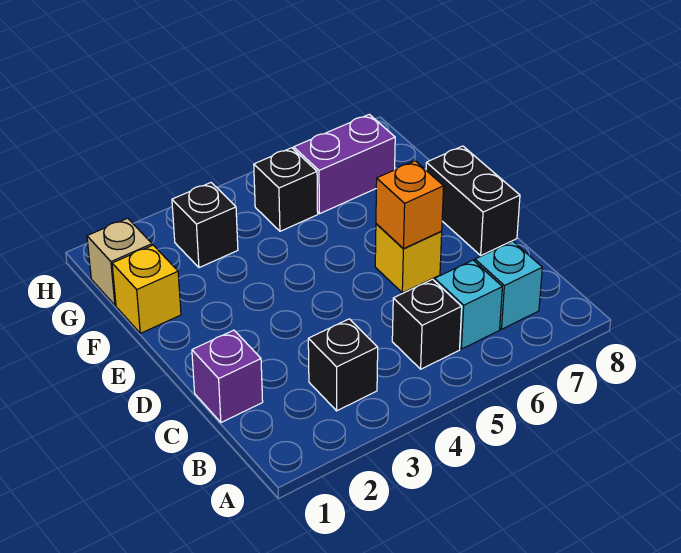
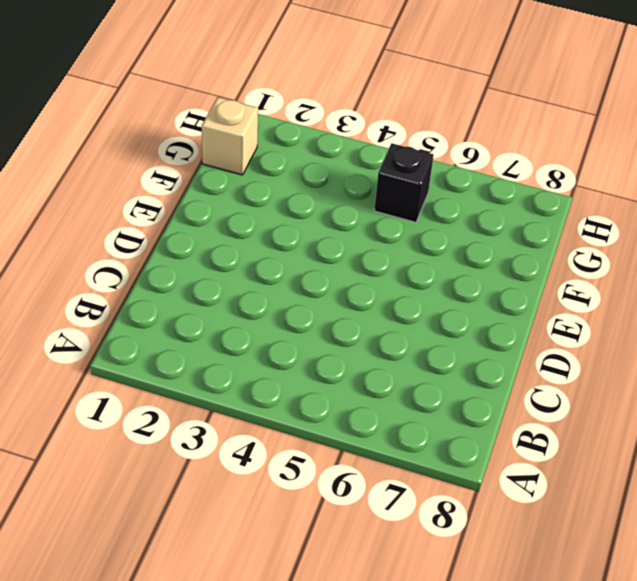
none -> black brick B3 level 1
none -> black brick B5 level 1
none -> cyan brick B6 level 1

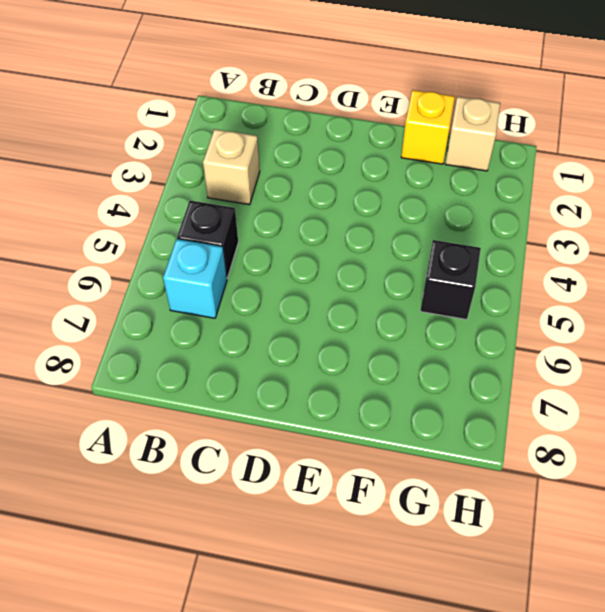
tan brick B3 level 1 -> black brick B3 level 1
none -> cyan brick B7 level 1
none -> purple brick C1 level 1
none -> yellow brick D6 level 1

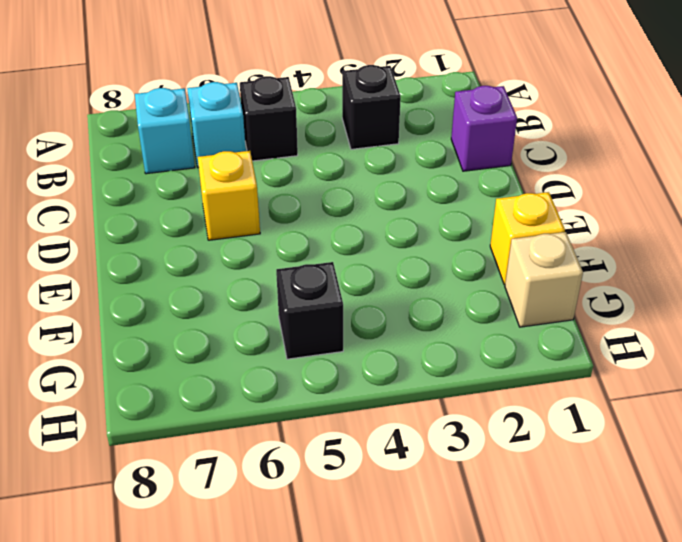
none -> black brick D8:E8 level 1
none -> black brick G3 level 1
none -> purple brick G6:G7 level 1

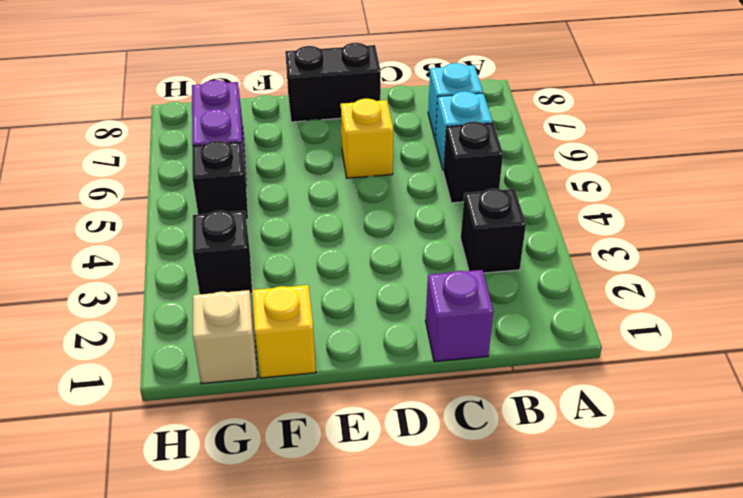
none -> orange brick D6 level 2

